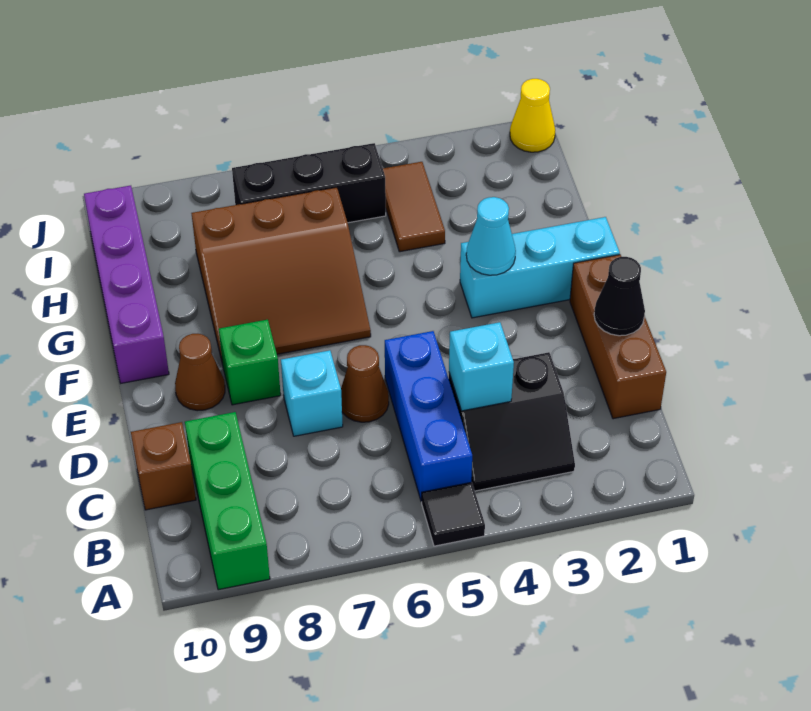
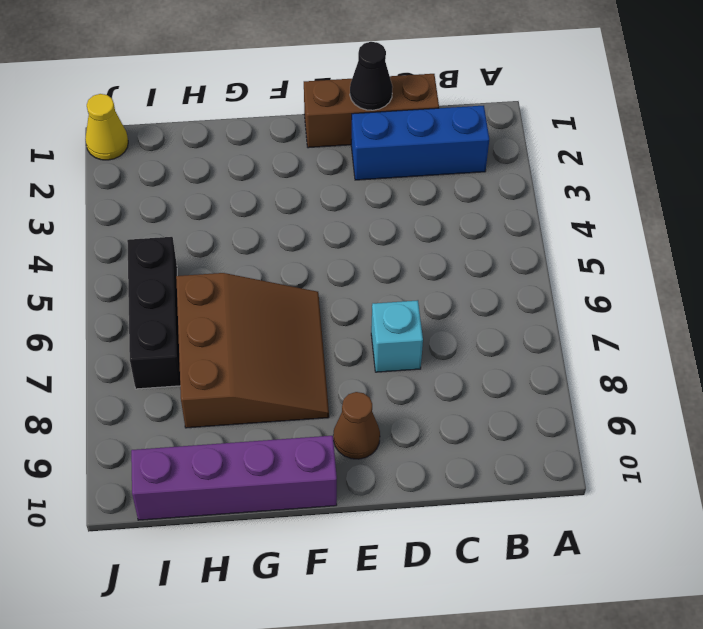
blue brick B2:D2 level 1 -> blue brick B5:D5 level 1
none -> black tile A5 level 1
none -> green brick A9:C9 level 1
none -> black slope B3:C4 level 1 top C

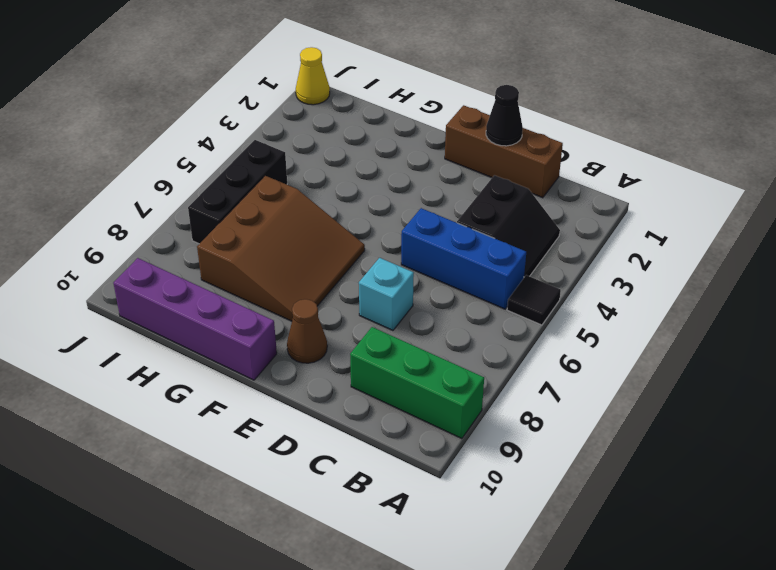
none -> brown brick C10 level 1
none -> brown cone D6 level 1
none -> green brick E8 level 1

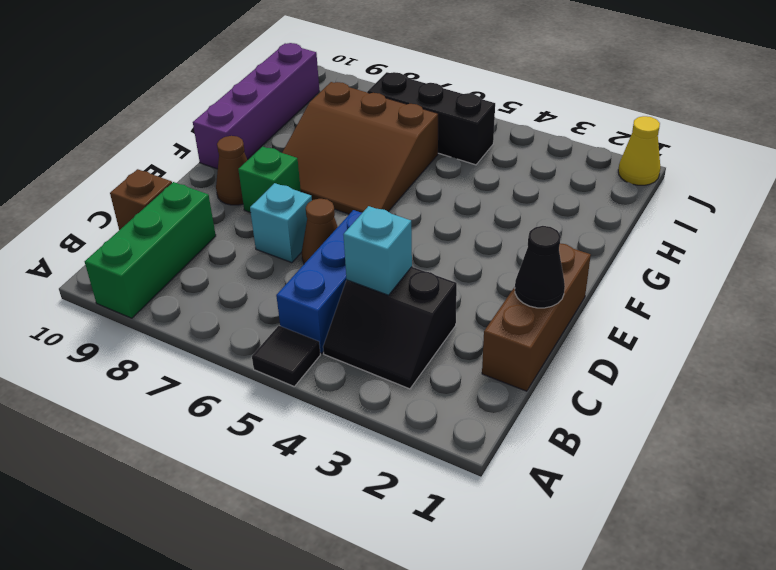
none -> cyan brick F1:F3 level 1
none -> brown tile H4:I4 level 1
none -> cyan cone F3 level 2

